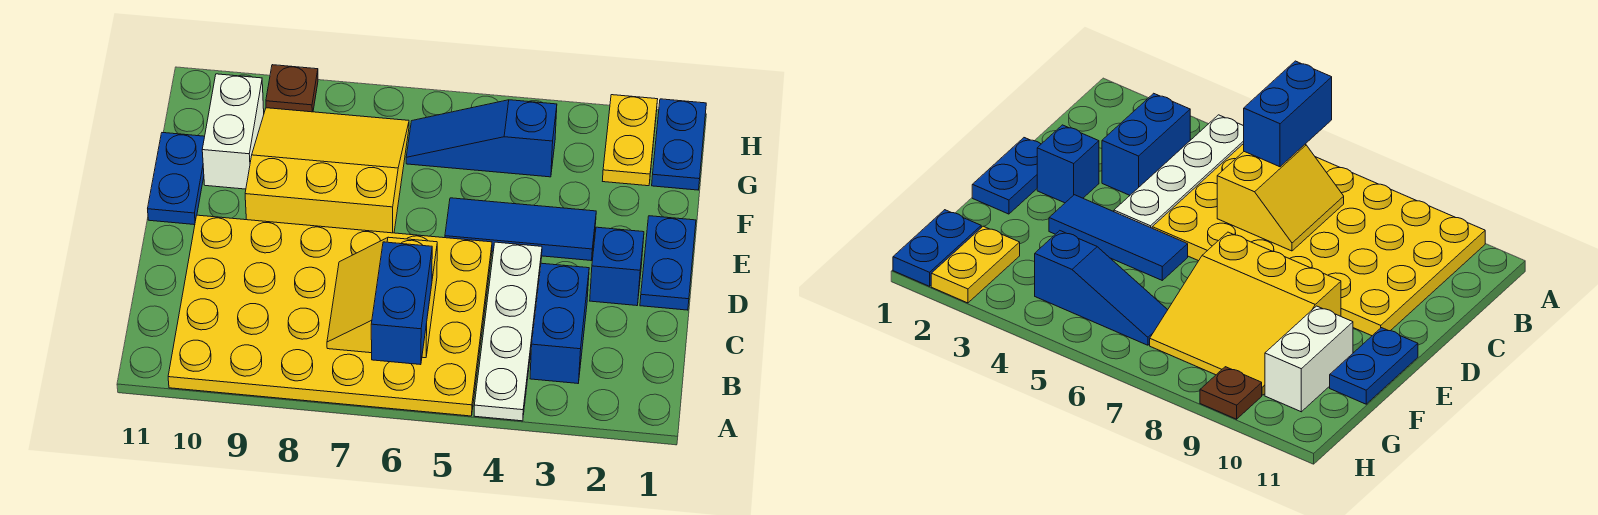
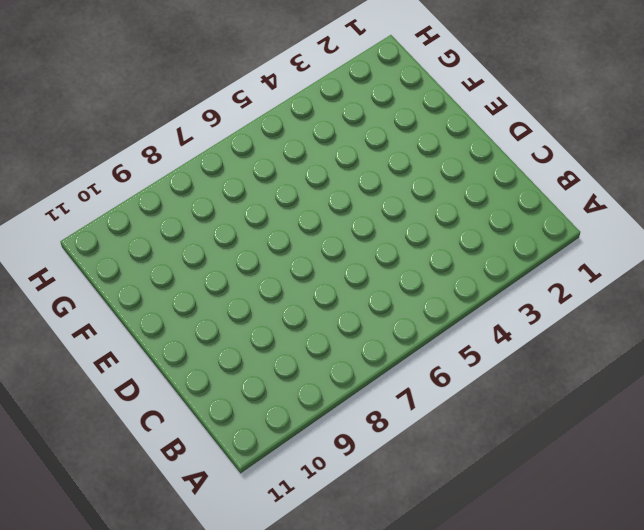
none -> white plate A4:D4 level 1
none -> yellow plate A5:D10 level 1
none -> blue brick B3:C3 level 1

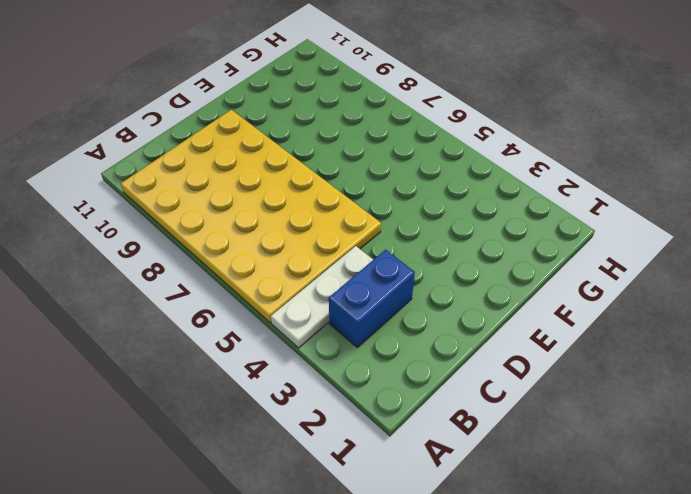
white plate A4:C4 level 1 -> white plate A4:D4 level 1
none -> blue plate D1:E1 level 1
none -> blue brick D2 level 1
none -> blue tile E3:E5 level 1

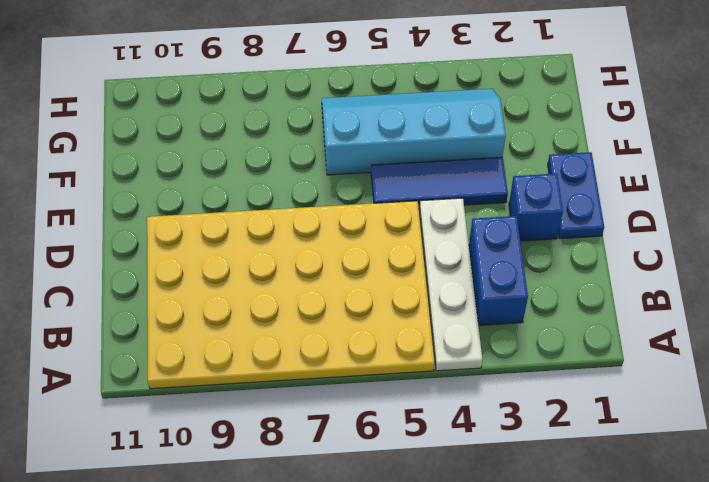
cyan slope F3:G6 level 1 top F -> blue slope G4:G6 level 1 top 4
none -> yellow slope E7:G9 level 1 top E
none -> blue plate E11:F11 level 1
none -> white brick F10:G10 level 1

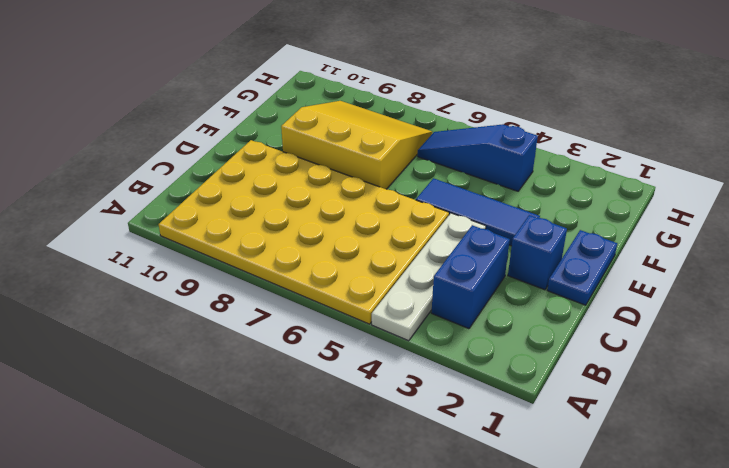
none -> blue plate E11:F11 level 1
none -> white brick F10:G10 level 1
none -> blue plate G1:H1 level 1

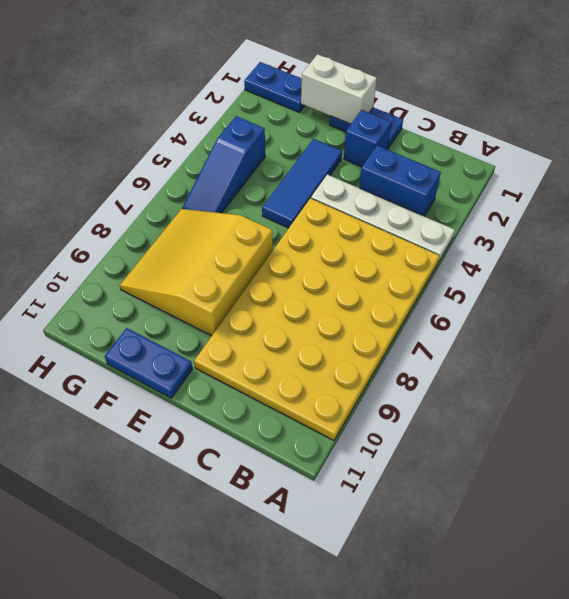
white brick E1:F1 level 2 -> white brick F10:G10 level 1
none -> yellow plate G2:H2 level 1
none -> brown plate H9 level 1
none -> yellow slope B6:C7 level 2 top 6

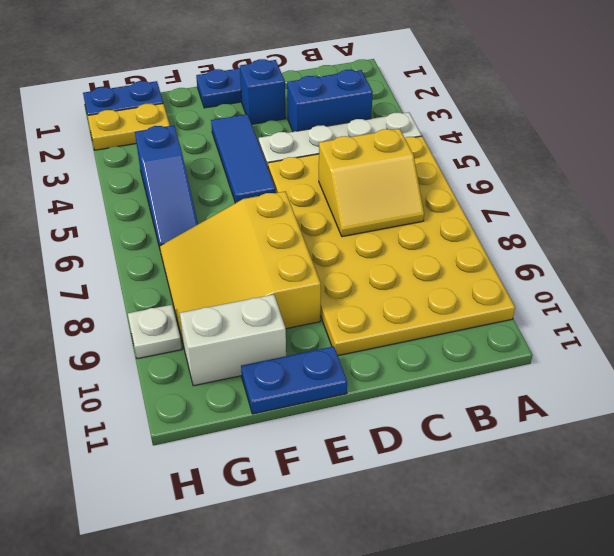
white plate H9 level 1 -> brown plate H9 level 1
none -> blue brick A6:B6 level 3

